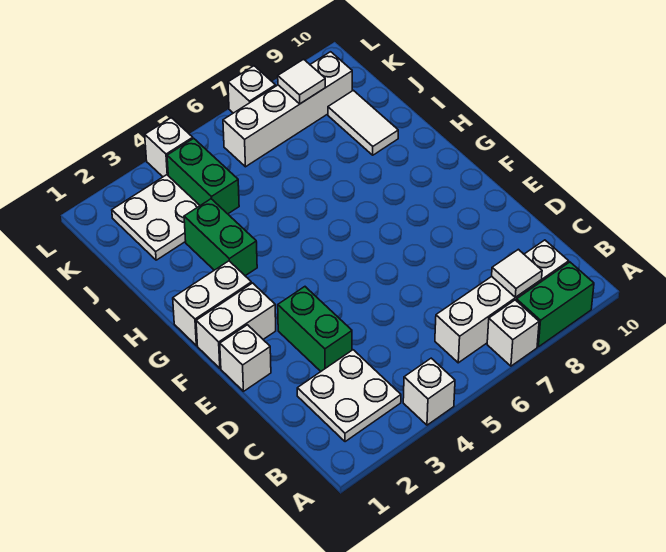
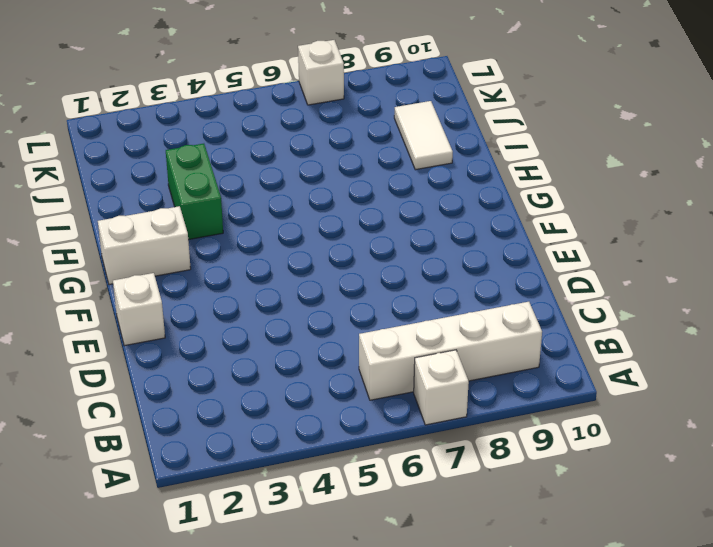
none -> white brick A4 level 1
none -> green brick A8:A9 level 1
none -> white plate B2:C3 level 1

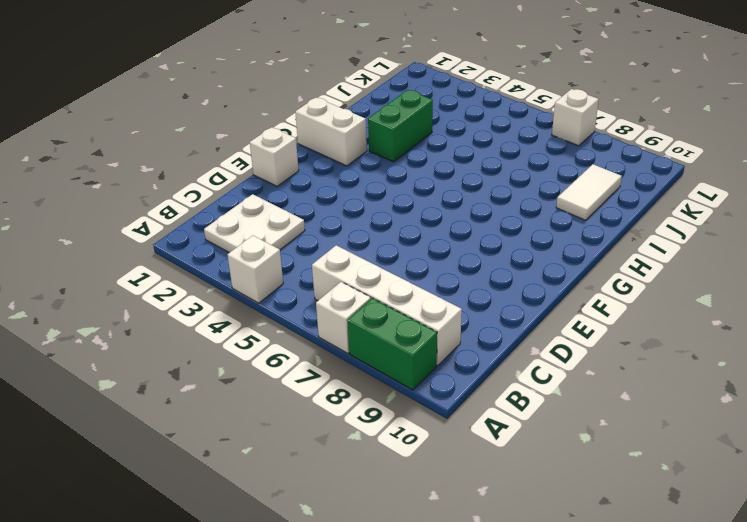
none -> green brick D3:E3 level 1
none -> white brick F1:F2 level 1
none -> white plate J2:K3 level 1

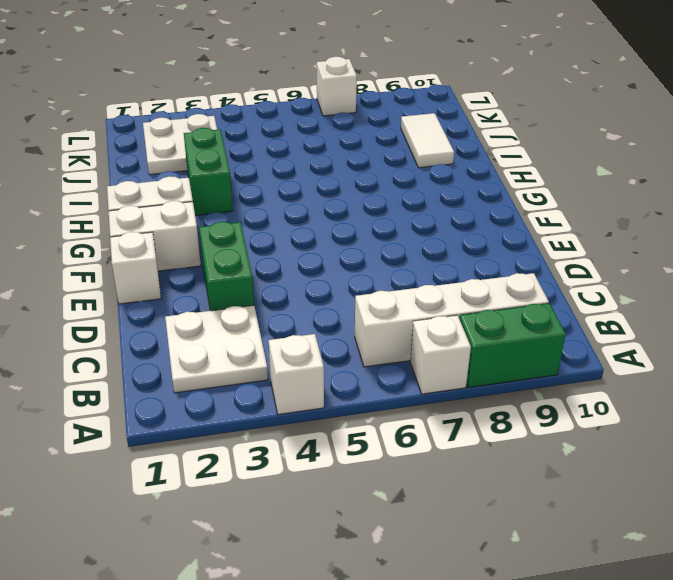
none -> green brick J4:K4 level 1
none -> white brick K6:K9 level 1
none -> white brick L4 level 1

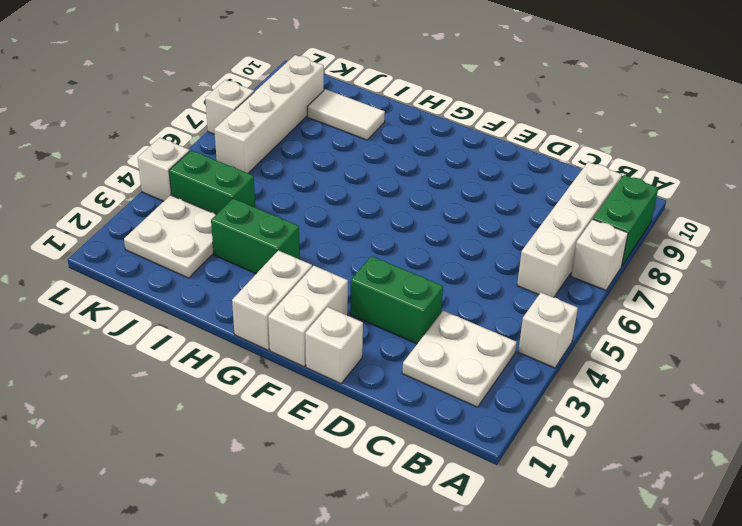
none -> white tile B8 level 2
none -> white tile K8 level 2

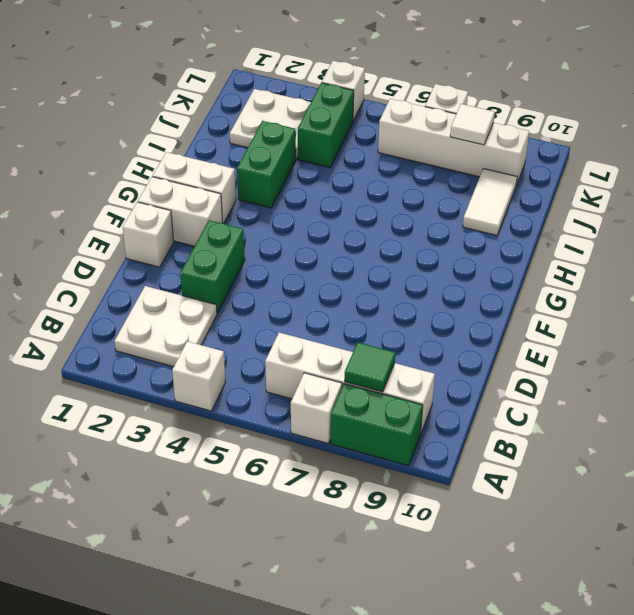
green tile B8 level 2 -> white tile B8 level 2

